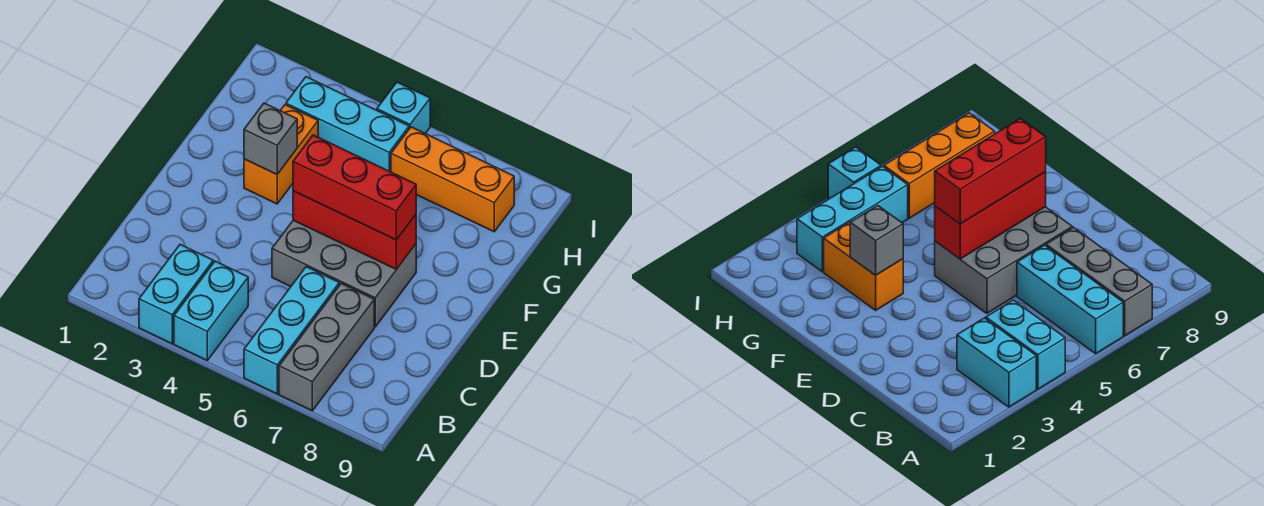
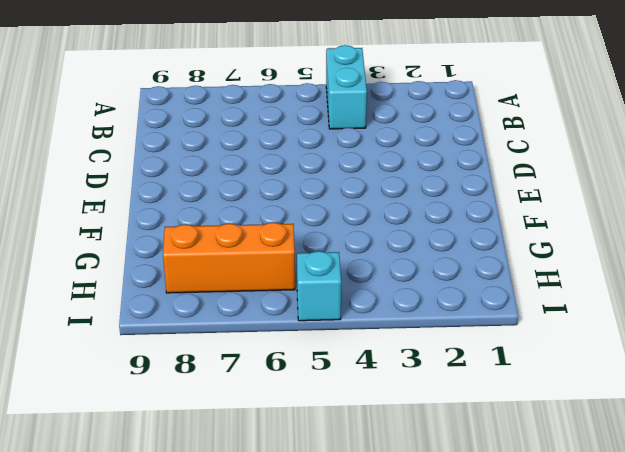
none -> cyan brick A3:B3 level 1
none -> cyan brick A6:C6 level 1
none -> grey brick A7:C7 level 1

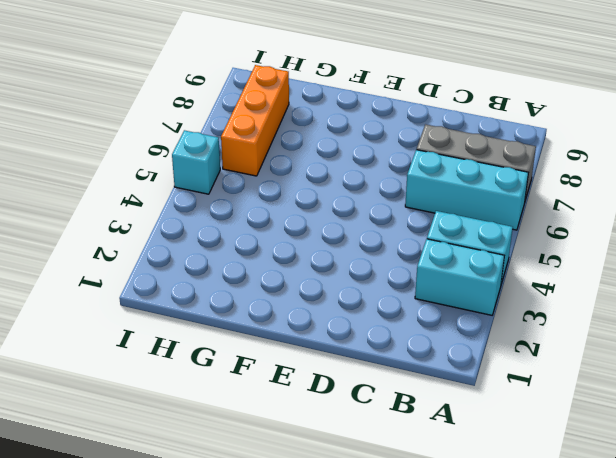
none -> grey brick D5:E7 level 1
none -> orange brick F3:G3 level 1
none -> cyan brick H3:H5 level 1

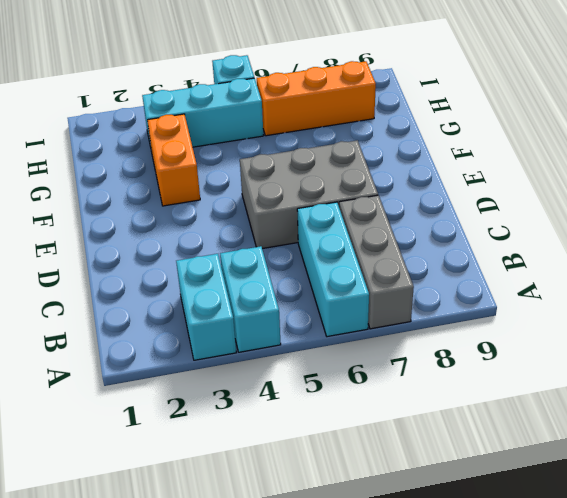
none -> red brick E5:E7 level 2
none -> grey brick F3 level 2
none -> red brick E5:E7 level 3

